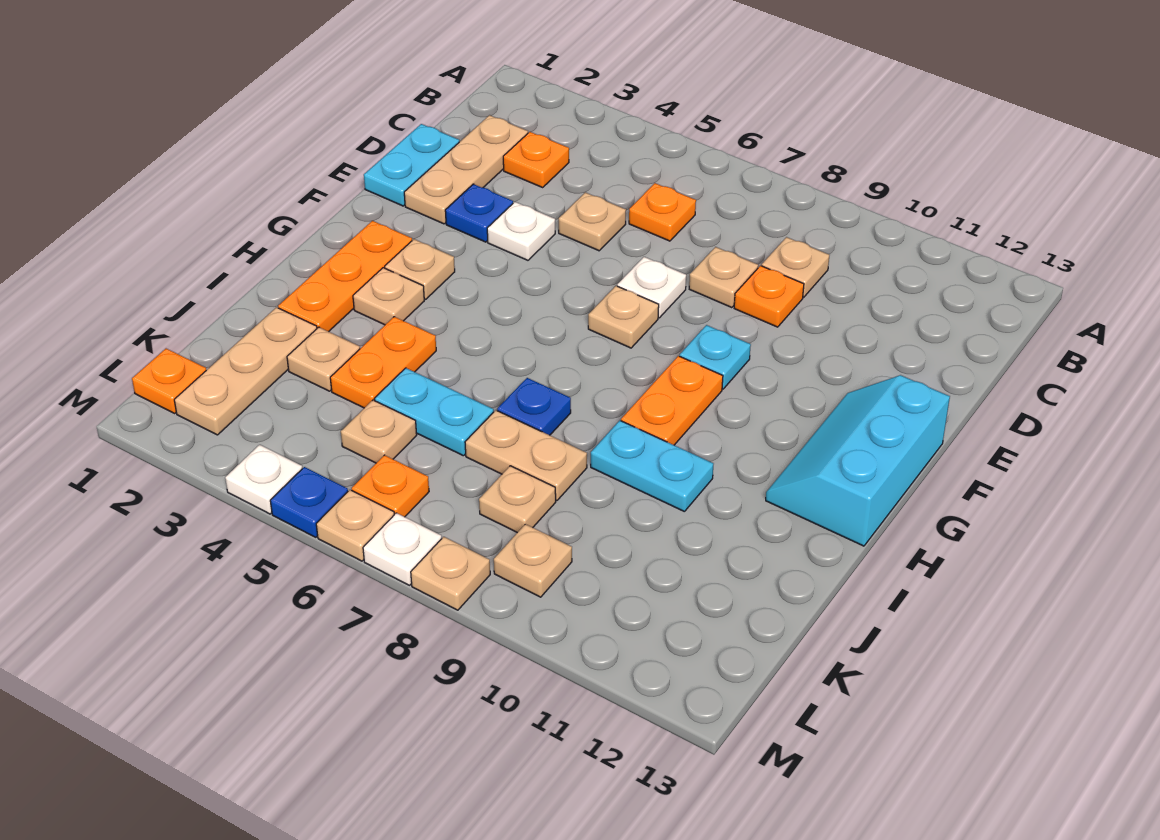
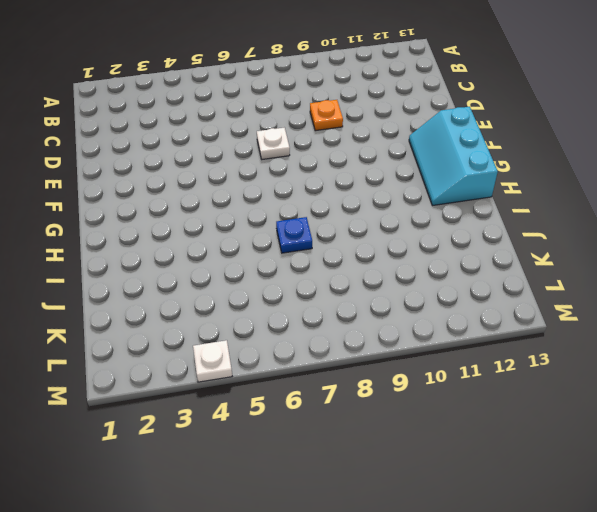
none -> tan plate C2:E2 level 1
none -> orange plate C3 level 1
none -> orange plate C6 level 1
none -> tan plate C9 level 1

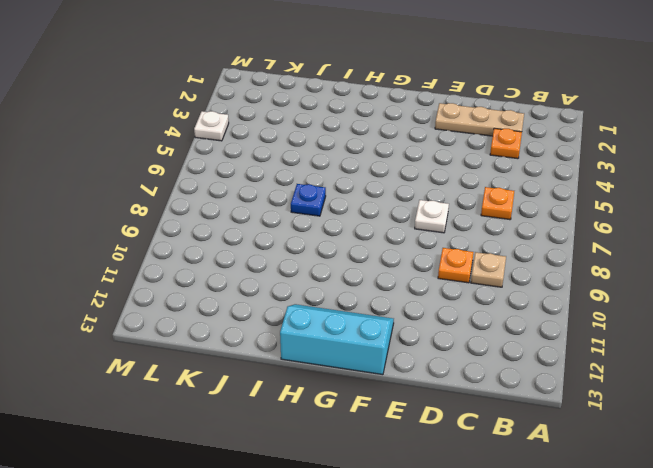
none -> cyan plate D1:E1 level 1
none -> tan plate D5 level 1
none -> tan plate D8 level 1
none -> blue plate E3 level 1

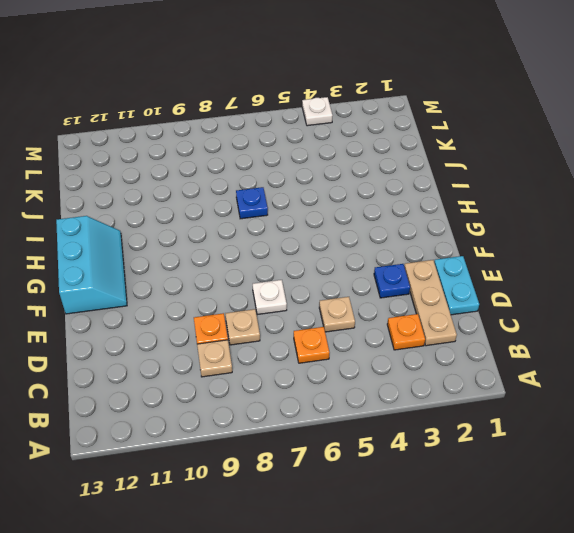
none -> white plate E4 level 1
none -> tan plate F7 level 1
none -> cyan plate F9 level 1
none -> orange plate G2:I2 level 1

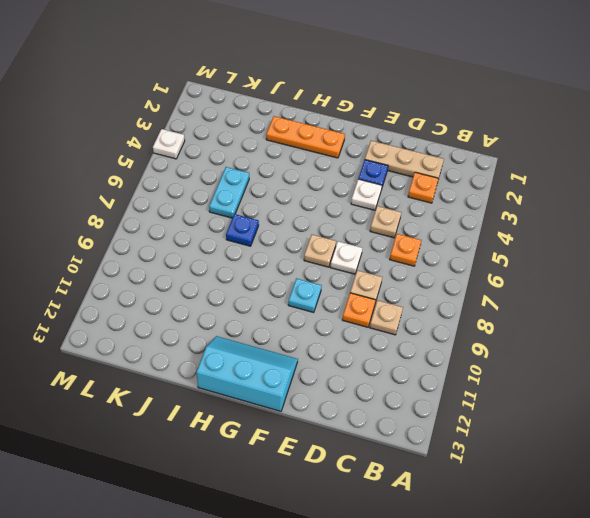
none -> cyan plate D1:E1 level 1
none -> tan plate G3 level 1
none -> orange plate G9:H9 level 1
none -> tan plate H3 level 1

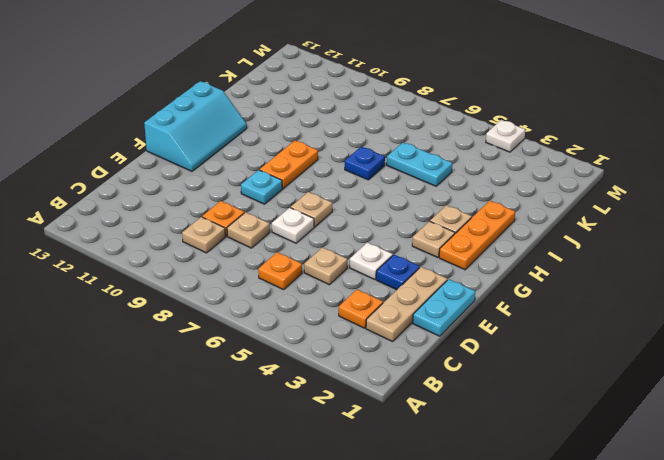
none -> orange plate I4:J4 level 1
none -> cyan plate I9:I10 level 1
none -> tan plate J2:L2 level 1
none -> tan plate J3 level 1

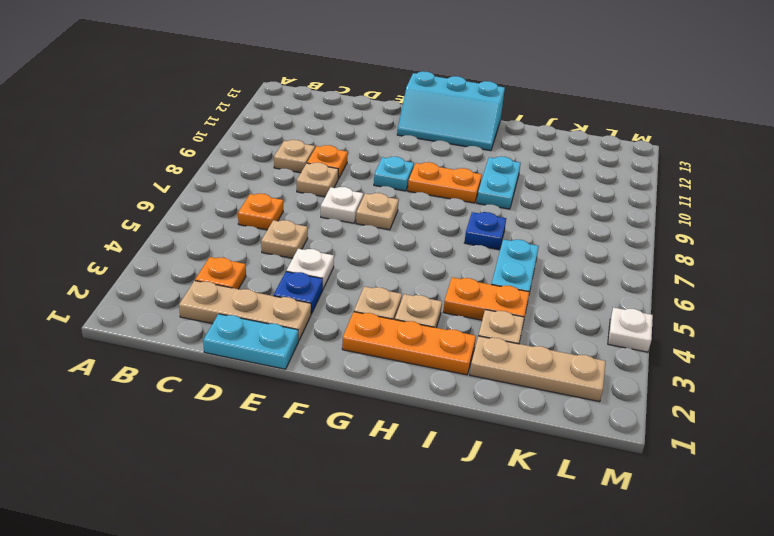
none -> tan plate J7:J8 level 1
none -> tan plate K5 level 1
none -> tan plate K8 level 1
none -> orange plate L1 level 1

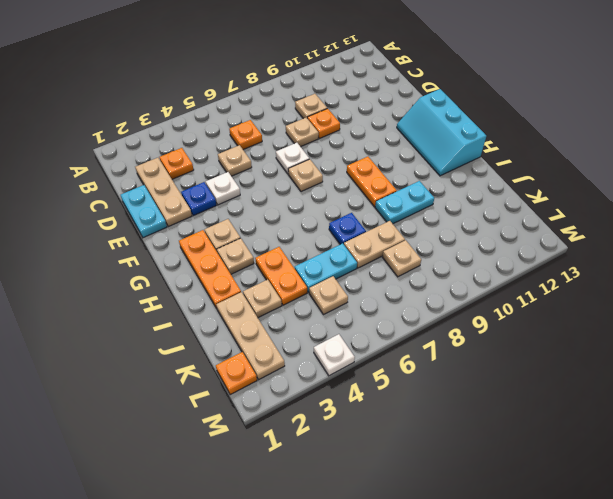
none -> cyan plate F9 level 1
none -> orange plate L6 level 1
none -> tan plate L9 level 1
none -> blue plate M5 level 1

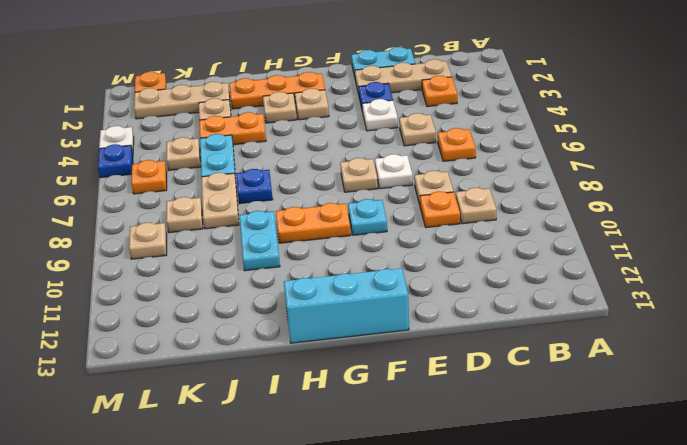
none -> tan plate M6 level 1
none -> white plate M7 level 1
none -> tan plate M8 level 1

